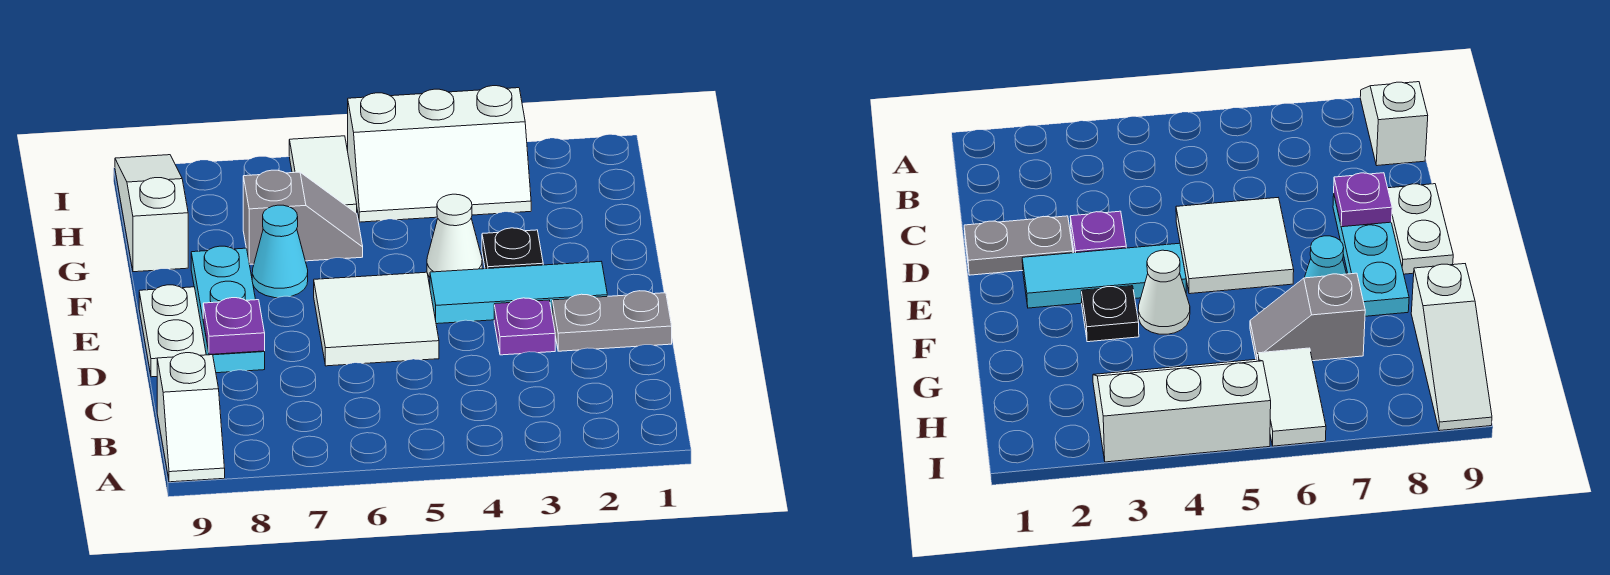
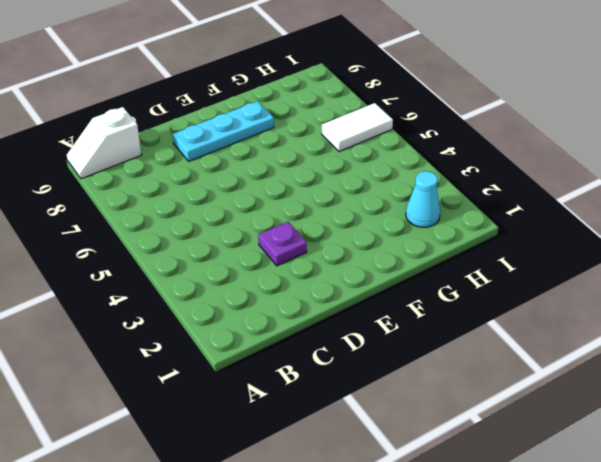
cyan cone H2 level 1 -> cyan cone F7 level 1
none -> grey plate D1:D2 level 1
none -> white tile D5:E6 level 1
none -> white plate D9:E9 level 1

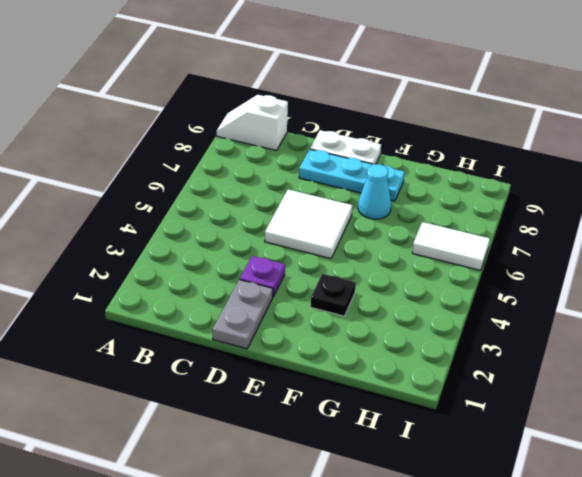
none -> cyan tile E2:E4 level 1
none -> white cone F4 level 1
none -> grey slope G6:G7 level 1 top 7

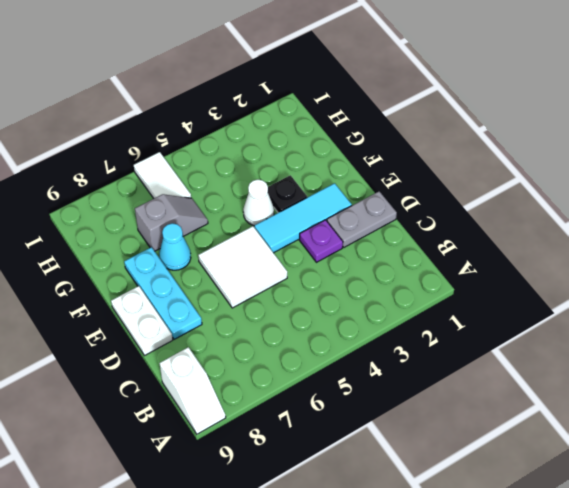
none -> white slope G9:I9 level 1 top G
none -> white slope H3:I5 level 1 top I
none -> purple plate D8 level 2

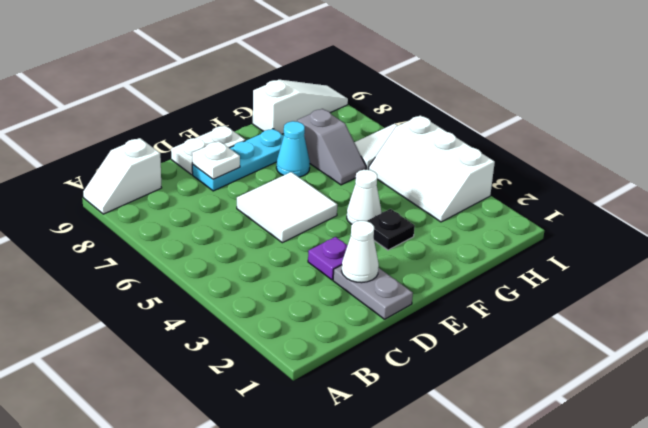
white cone D2 level 2 -> none
white plate D8 level 2 -> purple plate D8 level 2
none -> cyan tile E2:E4 level 1

